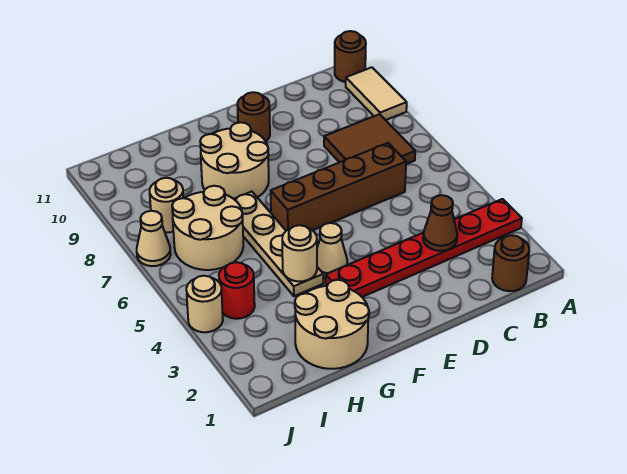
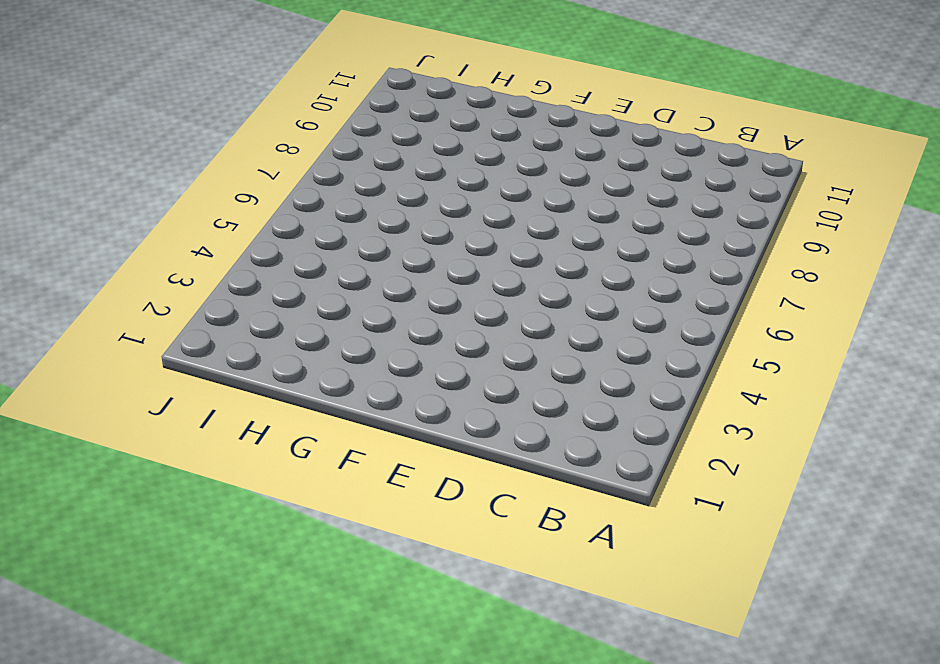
none -> red plate A3:F3 level 1
none -> tan tile A9:A10 level 1
none -> brown round brick A11 level 1

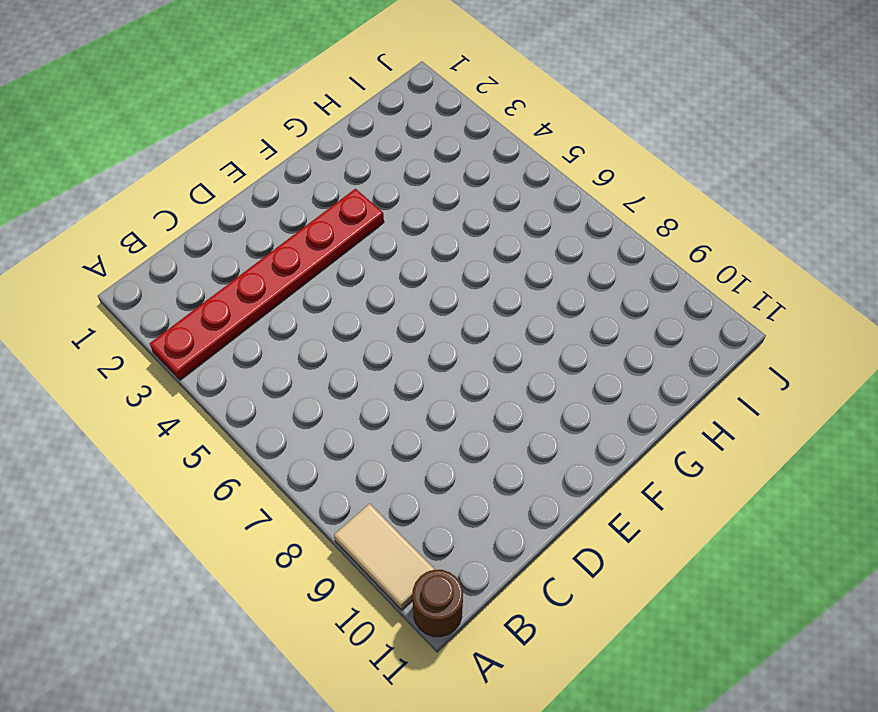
none -> brown round brick B1 level 1
none -> brown tile B7:C8 level 1
none -> brown brick C6:F6 level 1

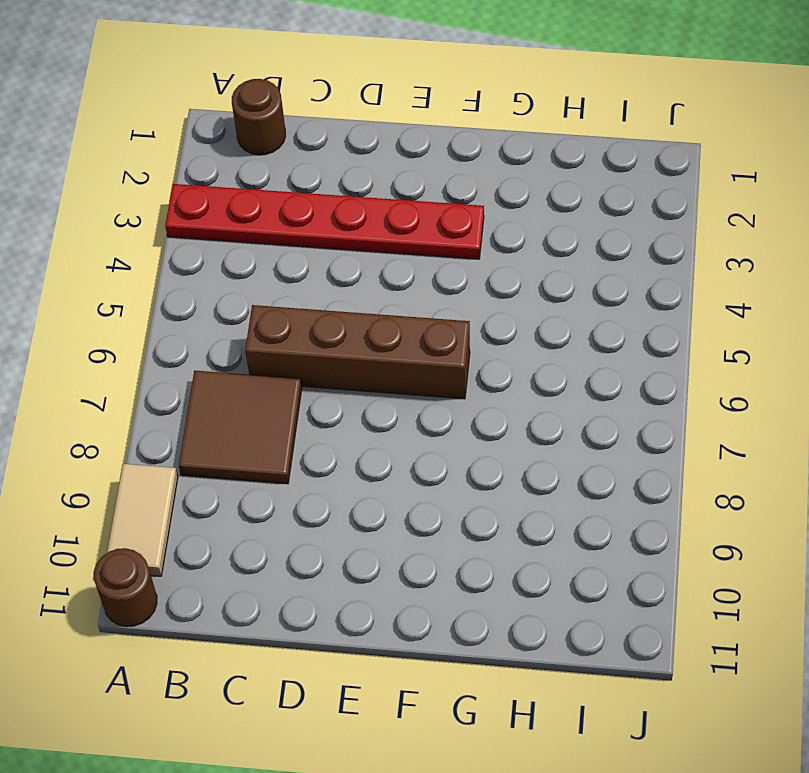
none -> brown round brick E10 level 1
none -> tan cone F4 level 1
none -> tan round brick F8:G9 level 1

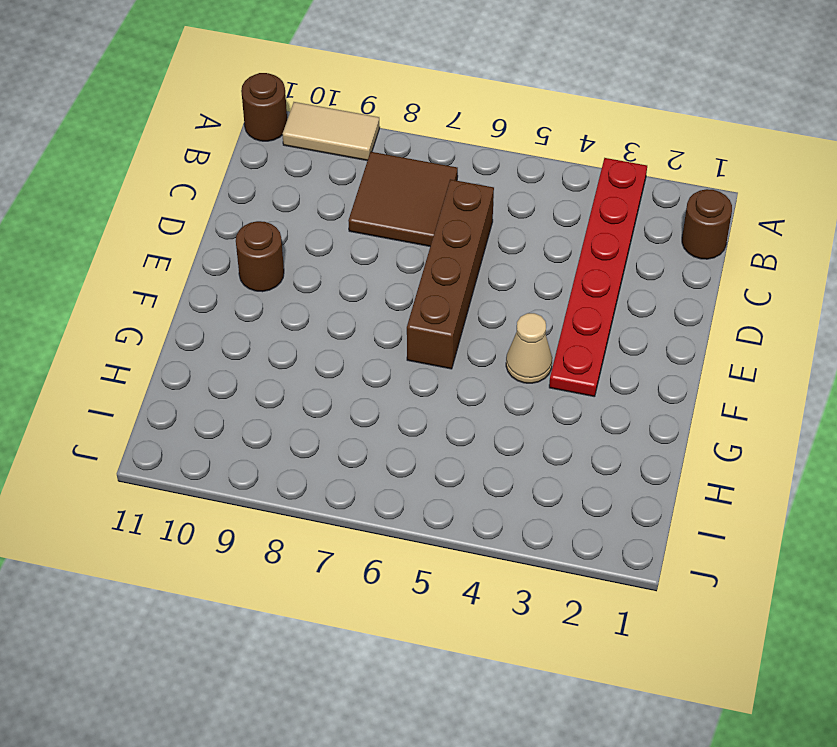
none -> tan round brick F8:G9 level 1
none -> tan round brick G1:H2 level 1
none -> tan plate G4:G7 level 1

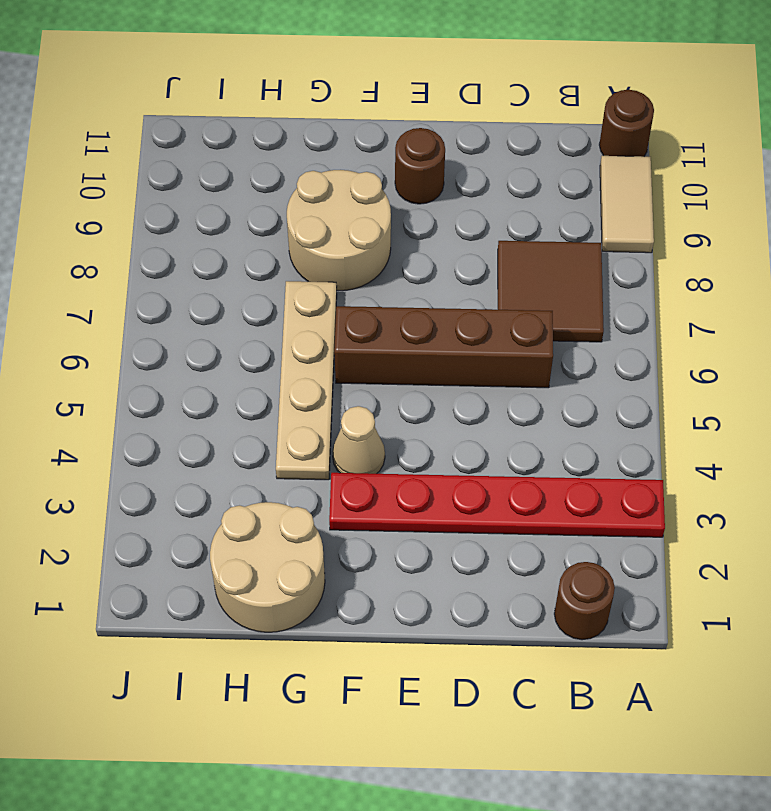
none -> tan round brick H6:I7 level 1
none -> red round brick I4 level 1
none -> tan round brick I8 level 1

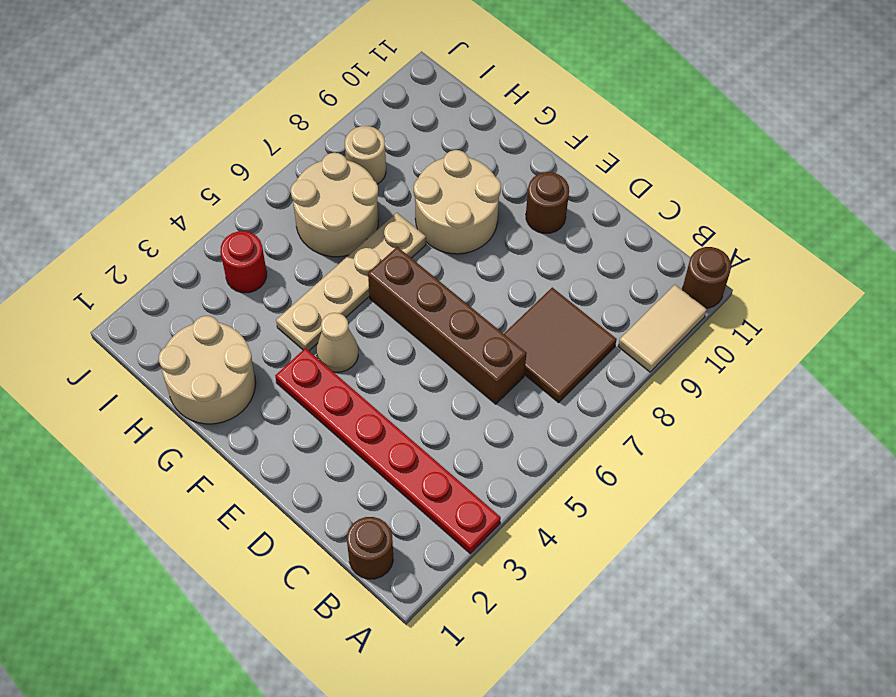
none -> tan round brick J4 level 1
none -> tan cone J7 level 1
none -> brown cone C3 level 2

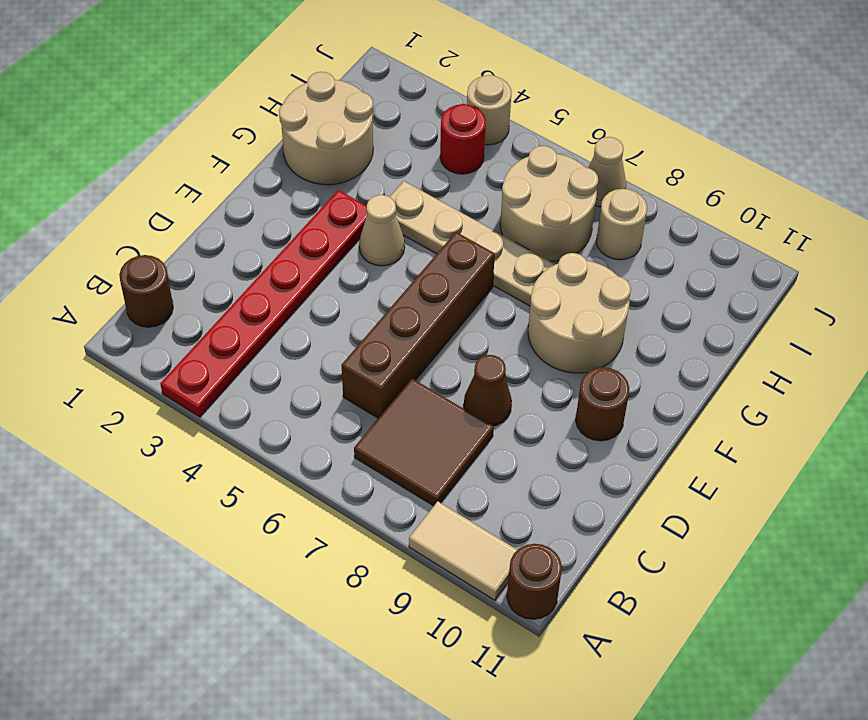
brown cone D8 level 1 -> brown cone C3 level 2
none -> tan round brick G4 level 2

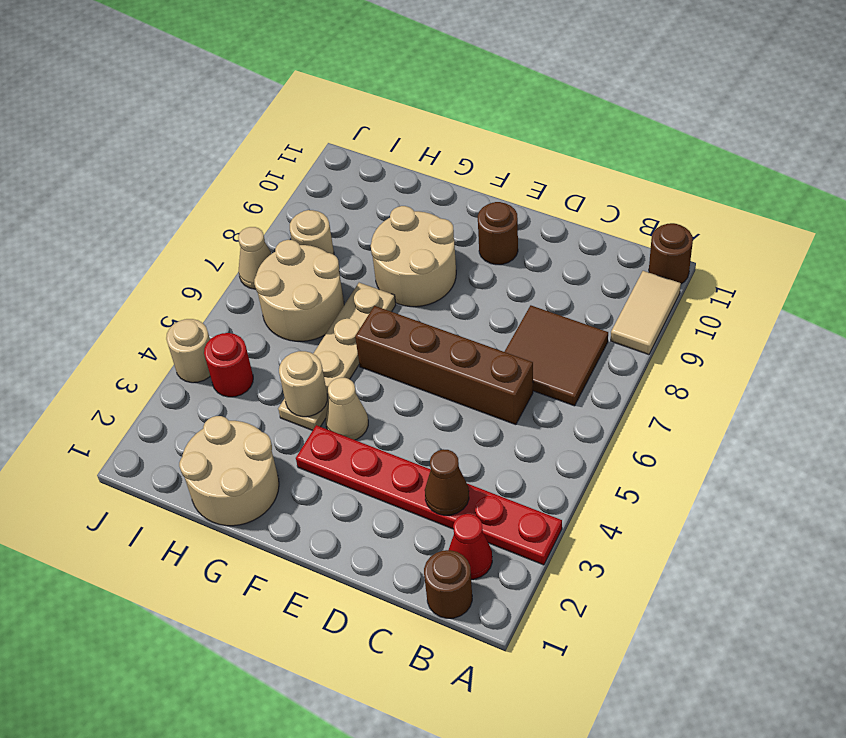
red cone B2 level 1 -> none

